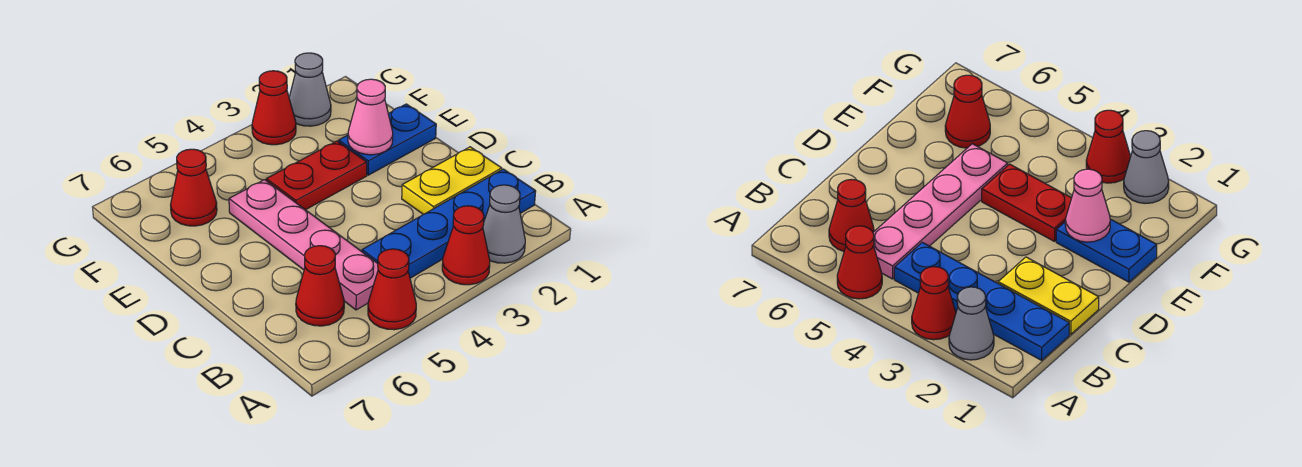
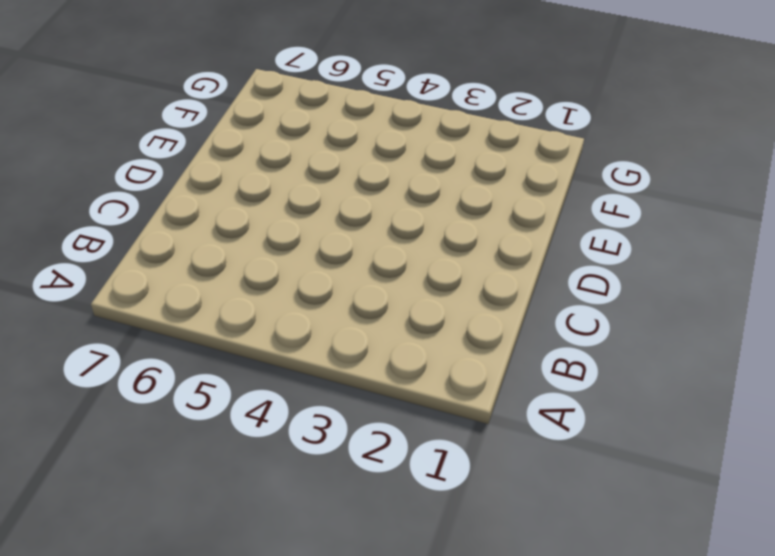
none -> grey cone A2 level 1
none -> red cone A3 level 1
none -> red cone A5 level 1

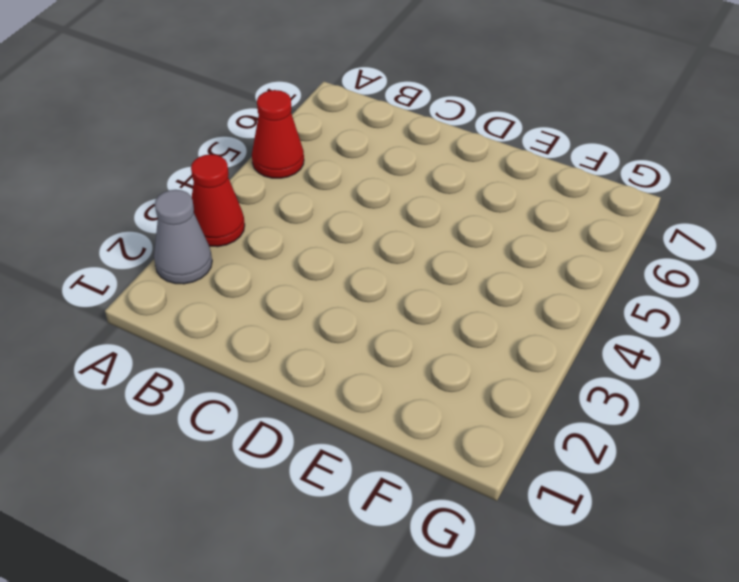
none -> blue plate B1:B4 level 1
none -> pink plate B5:E5 level 1
none -> red cone B6 level 1

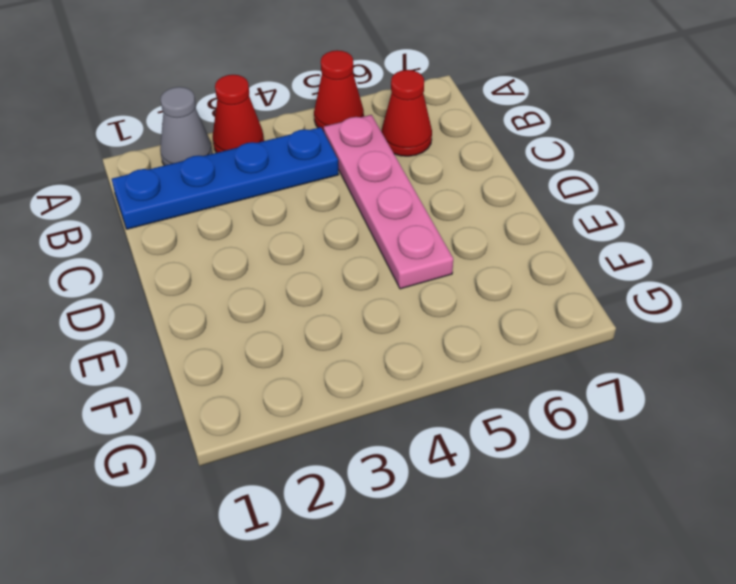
none -> yellow plate C1:C2 level 1
none -> blue plate E1:E2 level 1
none -> red plate E3:E4 level 1

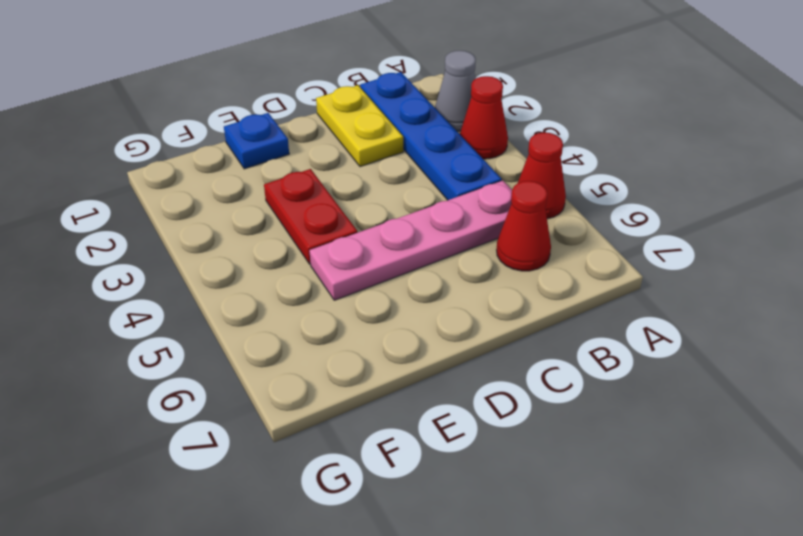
blue plate E1 level 1 -> blue plate E1:E2 level 1
none -> red cone F6 level 1
none -> grey cone G2 level 1
none -> red cone G3 level 1

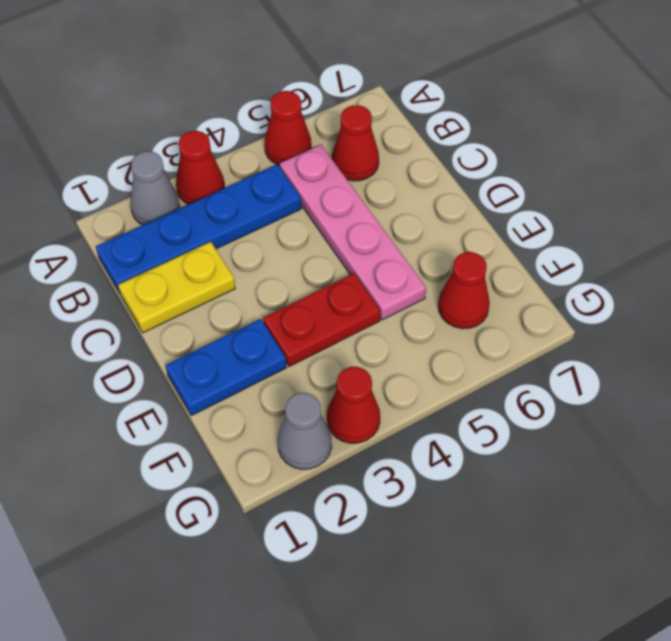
none -> pink cone E2 level 2

